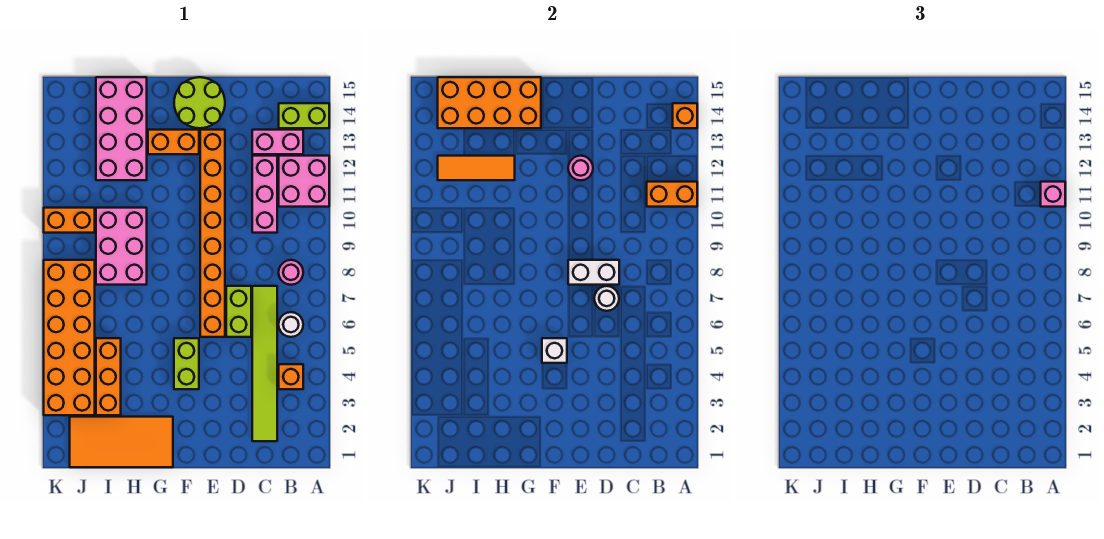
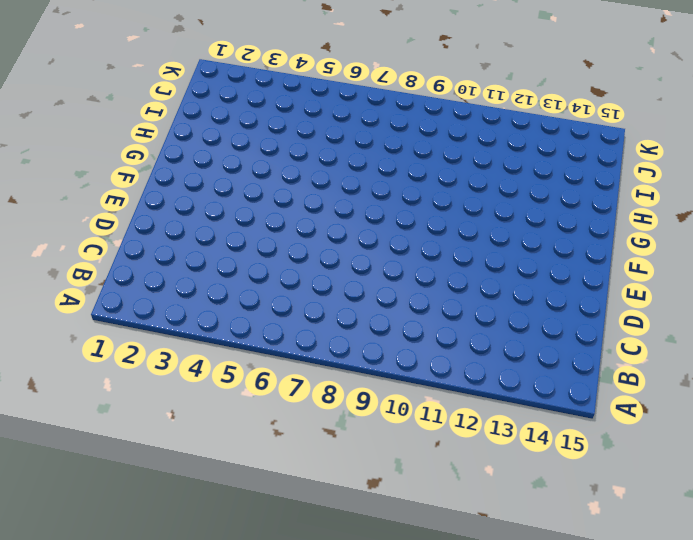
none -> pink brick A11:B12 level 1
none -> lime brick A14:B14 level 1
none -> orange brick B4 level 1

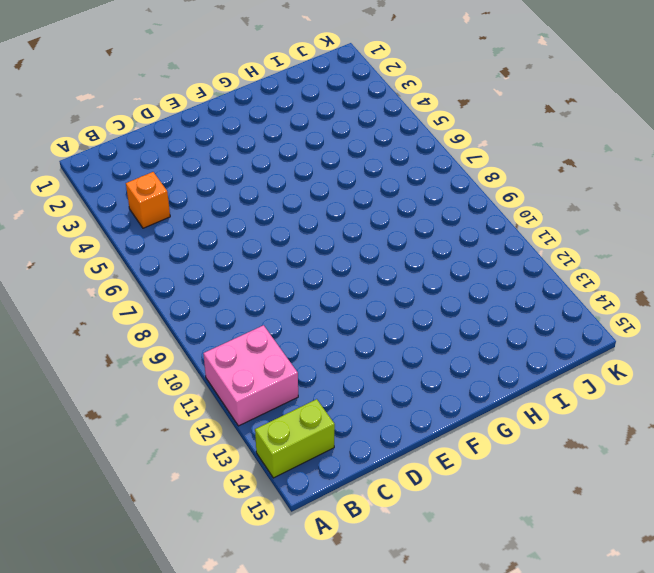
none -> white round brick B6 level 1
none -> pink round brick B8 level 1
none -> pink brick B13:C13 level 1

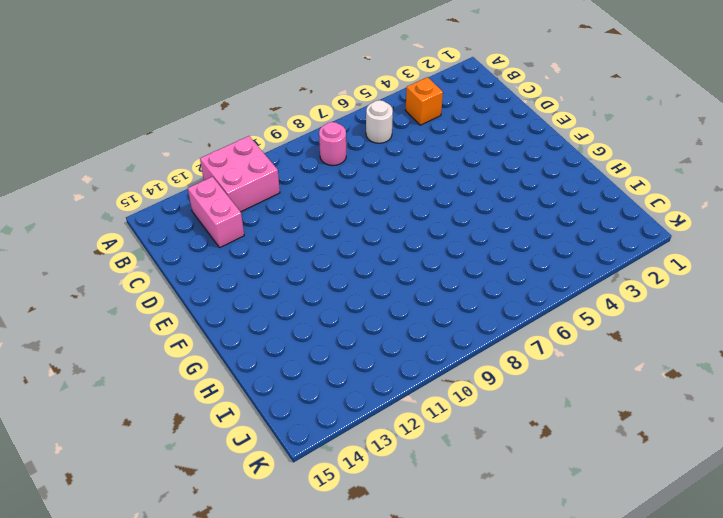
none -> lime brick A14:B14 level 1
none -> lime tile C2:C7 level 1
none -> pink brick C10:C12 level 1

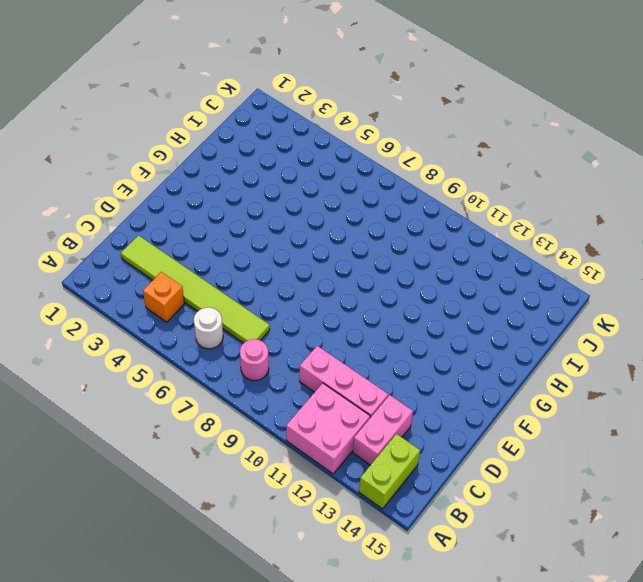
none -> lime brick D6:D7 level 1
none -> orange brick E6:E13 level 1
none -> lime round brick E14:F15 level 1

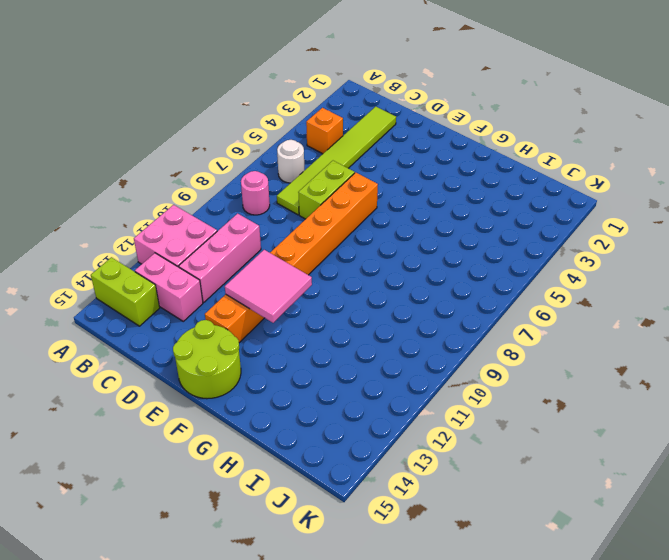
pink tile E11:F12 level 2 -> pink round brick E12 level 2
none -> lime brick F4:F5 level 1
none -> orange brick F13:G13 level 1
none -> orange tile G1:J2 level 1

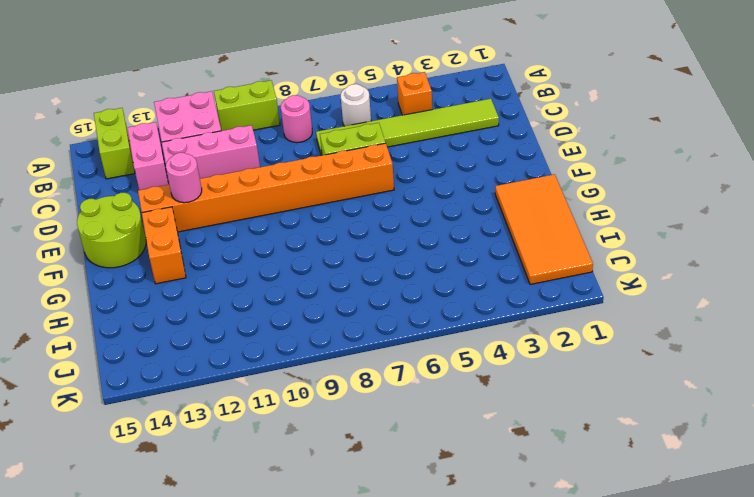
lime brick A9:A10 level 1 -> lime brick F4:F5 level 1
none -> pink brick H8:I10 level 1
none -> pink brick H12:I15 level 1
none -> orange brick I3:I5 level 1

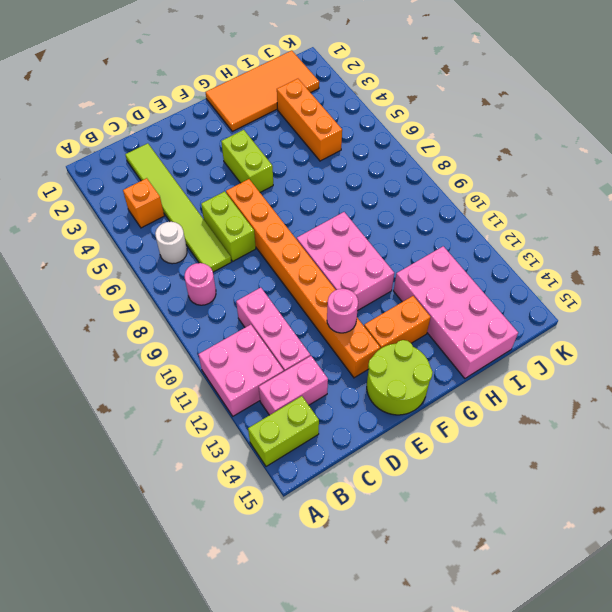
pink brick F9:G11 level 1 -> pink brick H8:I10 level 1
none -> orange brick J3:K8 level 1
none -> orange brick J10:K10 level 1
none -> orange brick A11:B11 level 2

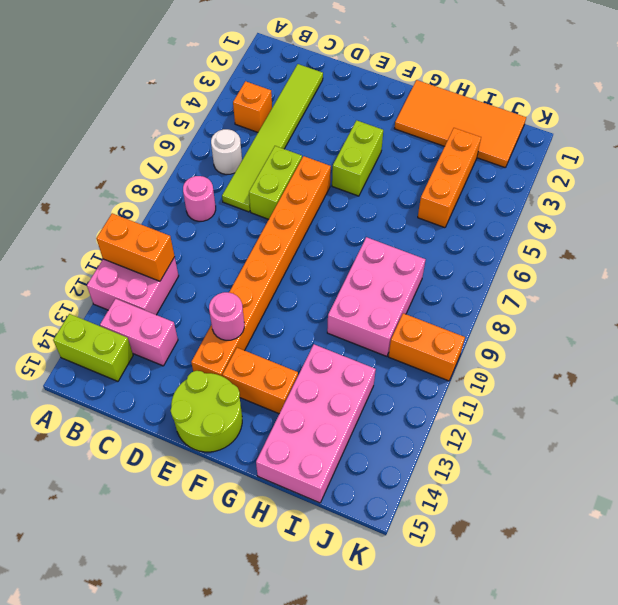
none -> pink brick C10:C12 level 1
none -> orange brick J3:K8 level 1
none -> orange brick A14 level 2

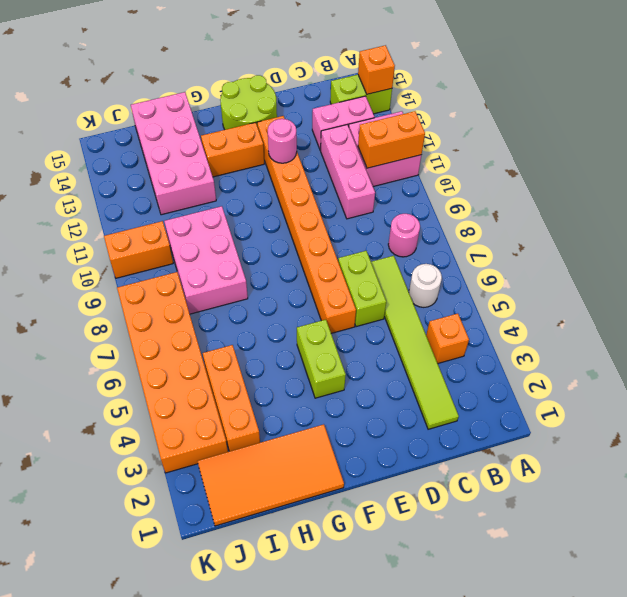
none -> white round brick D7 level 2
none -> white brick D8:E8 level 2
none -> white brick F5 level 2

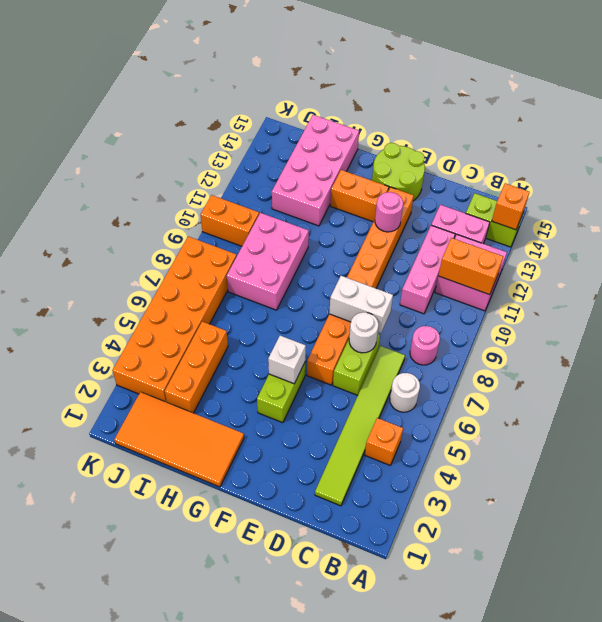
none -> orange brick G14:J15 level 2
none -> orange tile H12:J12 level 2
none -> pink brick A11 level 3

